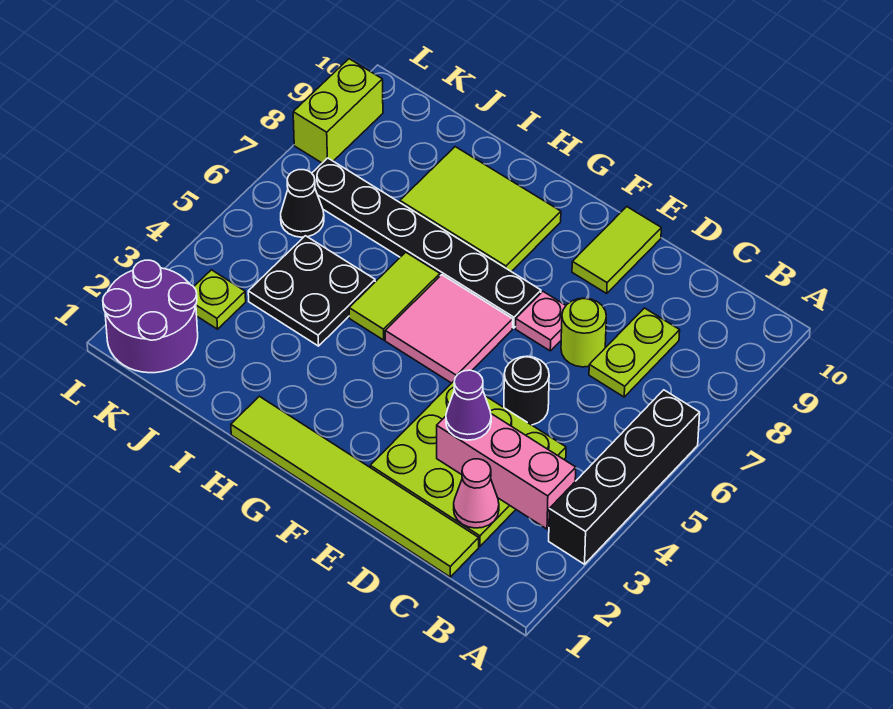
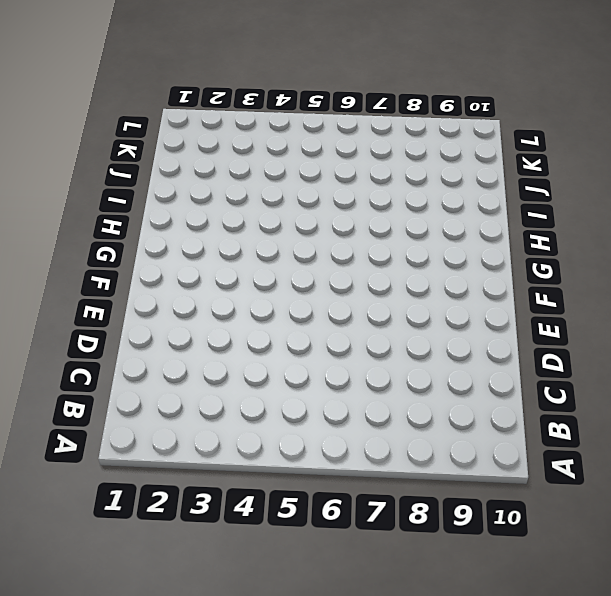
none -> black brick A3:A6 level 1
none -> lime tile C1:H1 level 1
none -> lime plate C2:E4 level 1

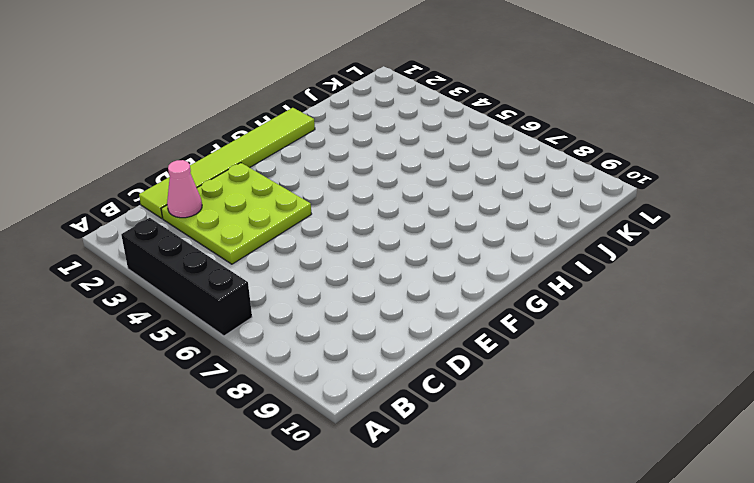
none -> lime plate C7:C8 level 1
none -> black round brick D5 level 1
none -> lime round brick D7 level 1

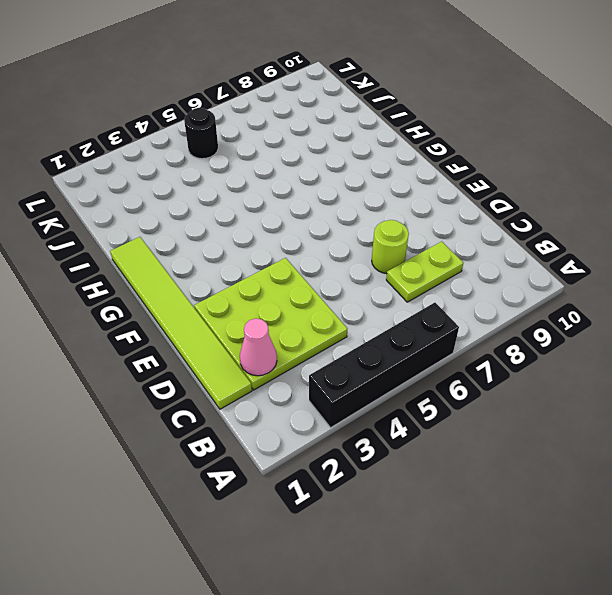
black round brick K5 level 1 -> black round brick D5 level 1
none -> pink plate E7 level 1
none -> lime tile E9:E10 level 1
none -> pink tile F5:G6 level 1

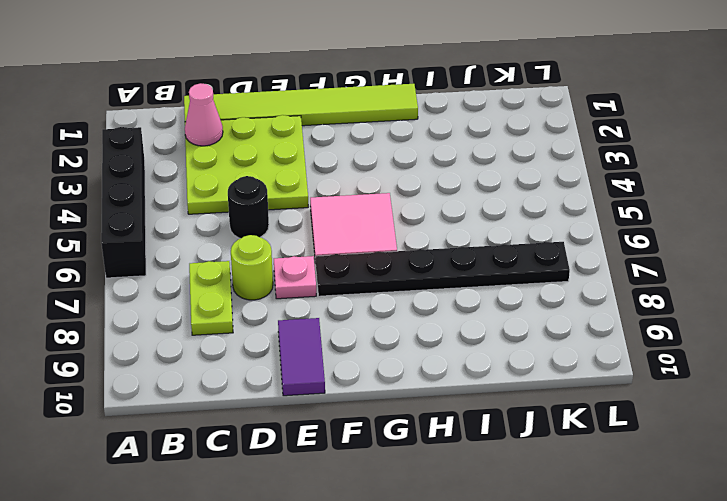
purple tile E9:E10 level 1 -> lime tile E9:E10 level 1
none -> lime tile G8:I9 level 1
none -> lime tile H5:H6 level 1
none -> black plate I4:J5 level 1

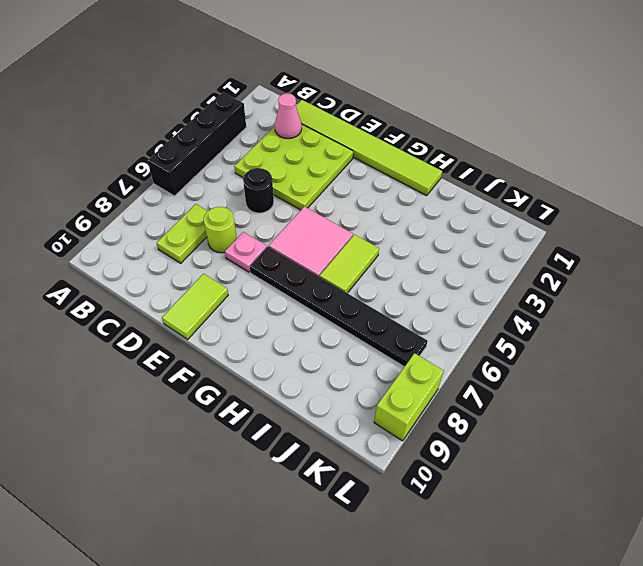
none -> lime tile G8:I9 level 1
none -> black plate I4:J5 level 1
none -> purple round brick K1:L2 level 1

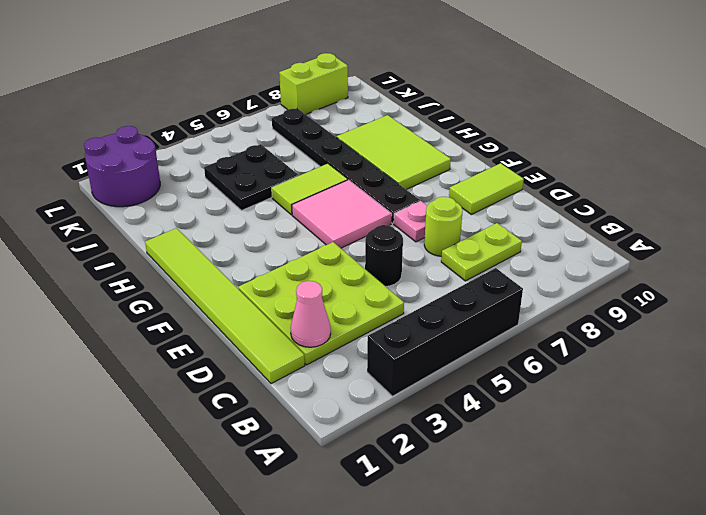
none -> lime plate K3 level 1
none -> black cone K6 level 1
none -> pink brick B3:D3 level 2

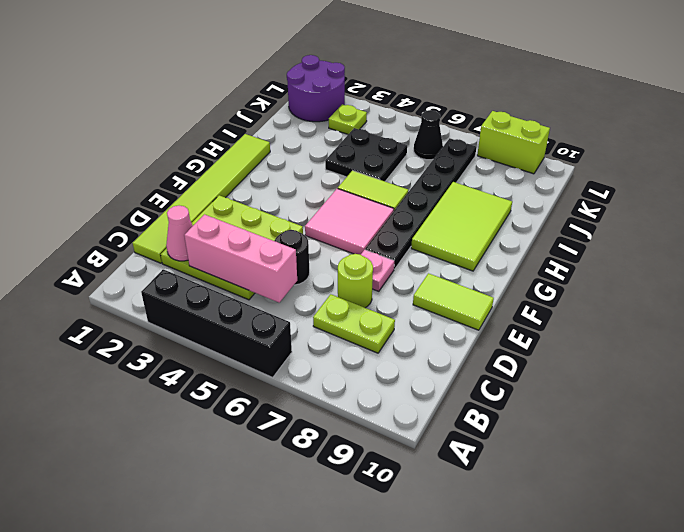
pink brick C3:C5 level 2 -> pink brick B3:D3 level 2
none -> purple cone D3 level 3

